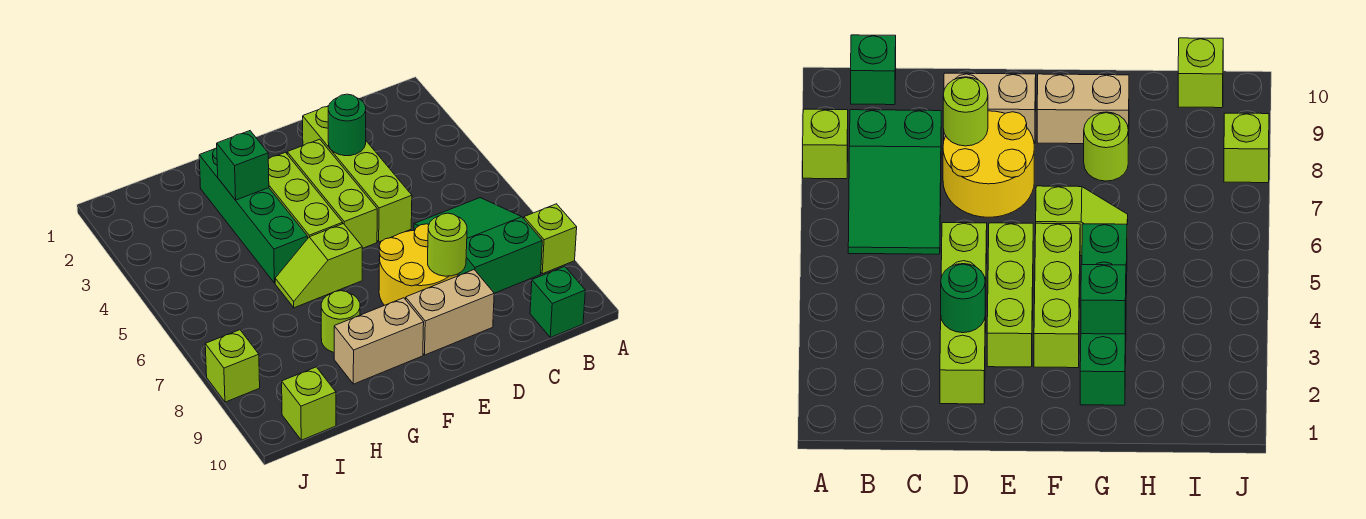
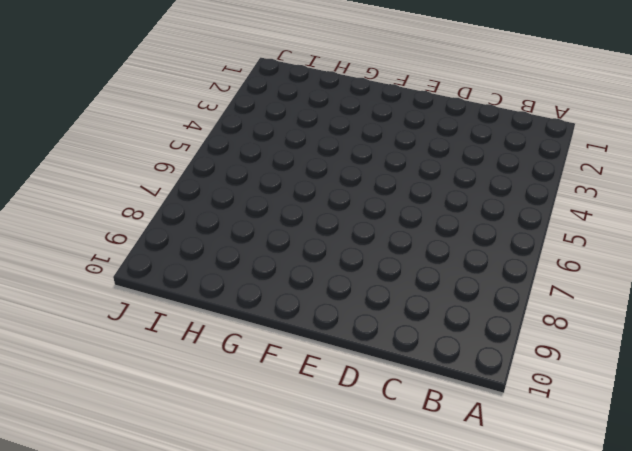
none -> lime brick A8 level 1
none -> green slope B6:C8 level 1 top 8
none -> green brick B10 level 1

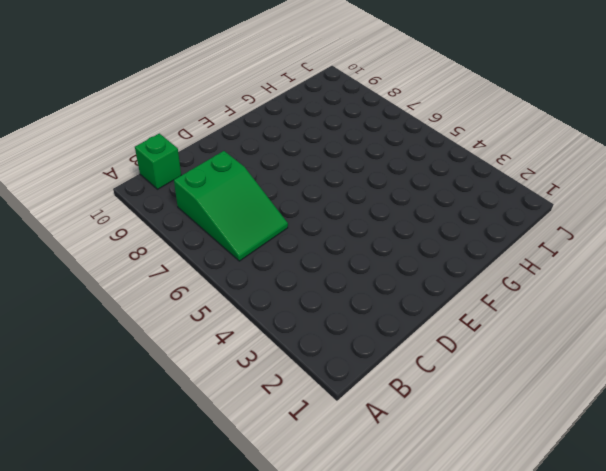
none -> lime brick A8 level 1
none -> lime brick D2:D5 level 1
none -> yellow round brick D7:E8 level 1

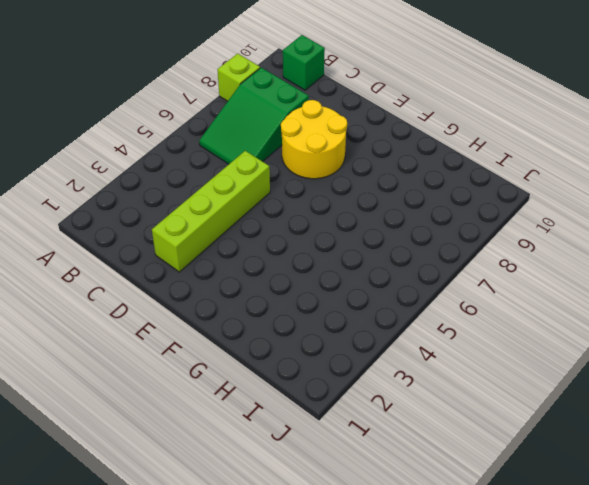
none -> tan brick D9:E9 level 1
none -> lime brick E3:E5 level 1
none -> lime brick F3:F5 level 1

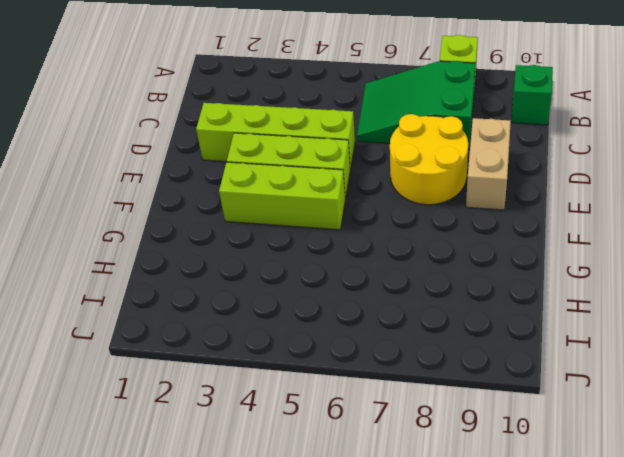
none -> lime slope F6:G6 level 1 top F
none -> tan brick F9:G9 level 1
none -> green brick G2:G5 level 1

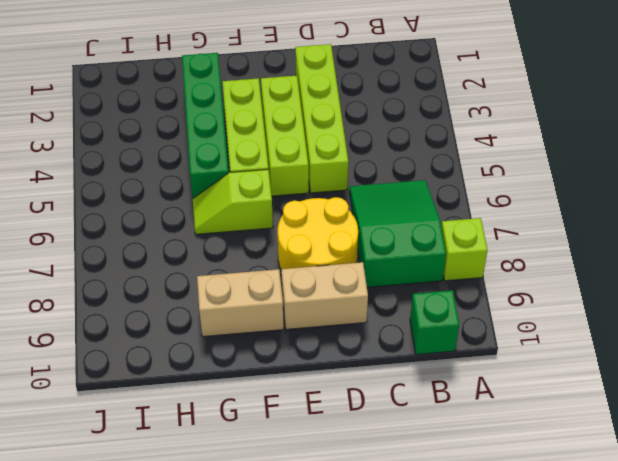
none -> lime round brick G8 level 1
none -> lime brick I10 level 1
none -> lime brick J8 level 1

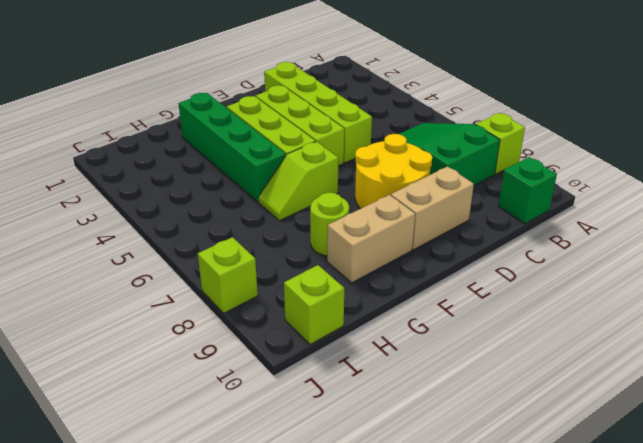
none -> green round brick D3 level 2
none -> lime round brick D8 level 2
none -> green brick G3 level 2

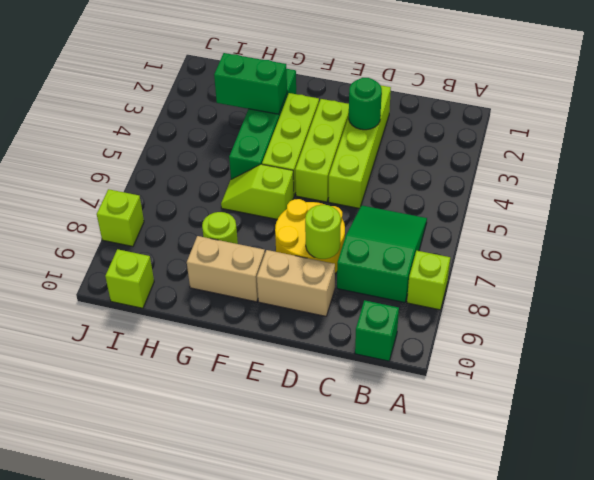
green brick G3:H3 level 2 -> green brick G3 level 2

